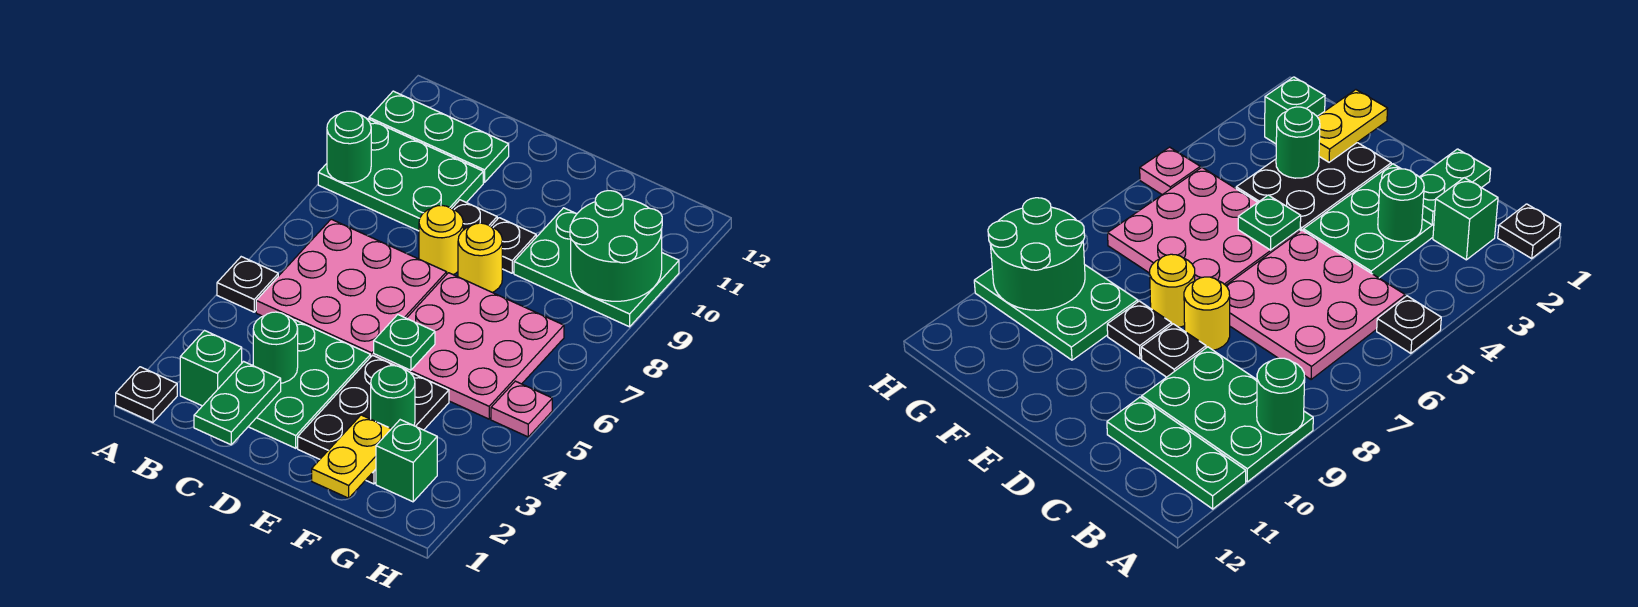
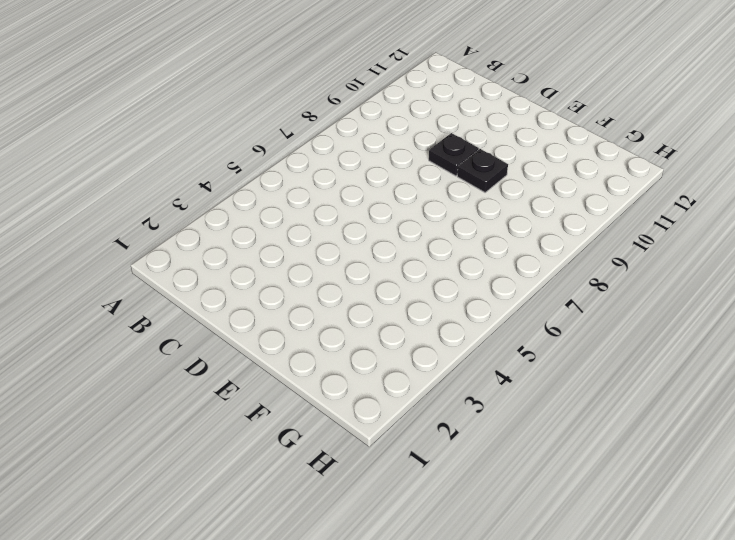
none -> black plate A1 level 1
none -> black plate A5 level 1
none -> green plate A9:C10 level 1

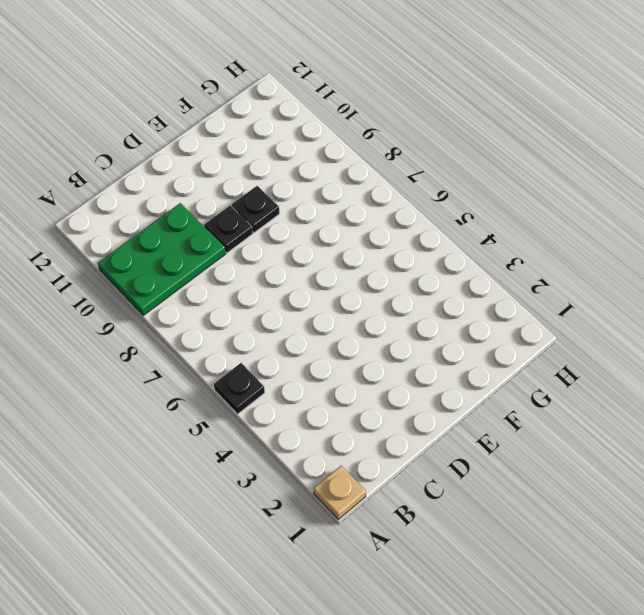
tan plate A1 level 1 -> black plate A1 level 1
none -> green plate A11:C11 level 1
none -> green brick B2 level 1
none -> pink plate B5:D7 level 1

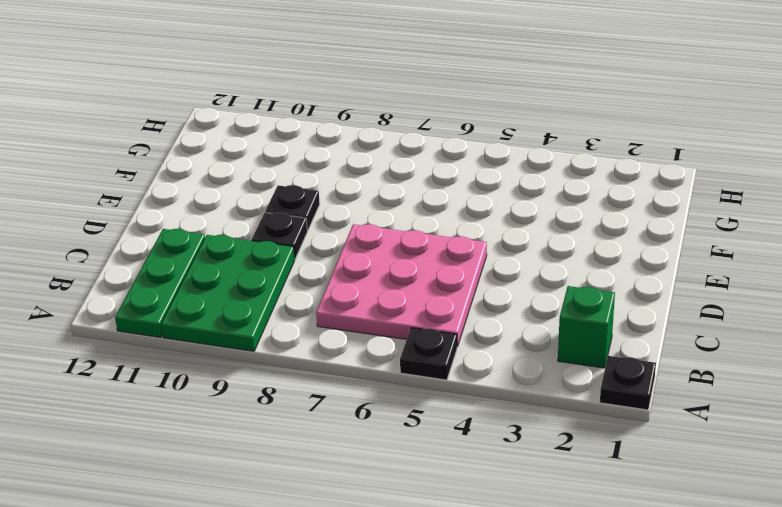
none -> green plate C2:D4 level 1
none -> yellow round brick D8 level 1
none -> black plate E2:F4 level 1

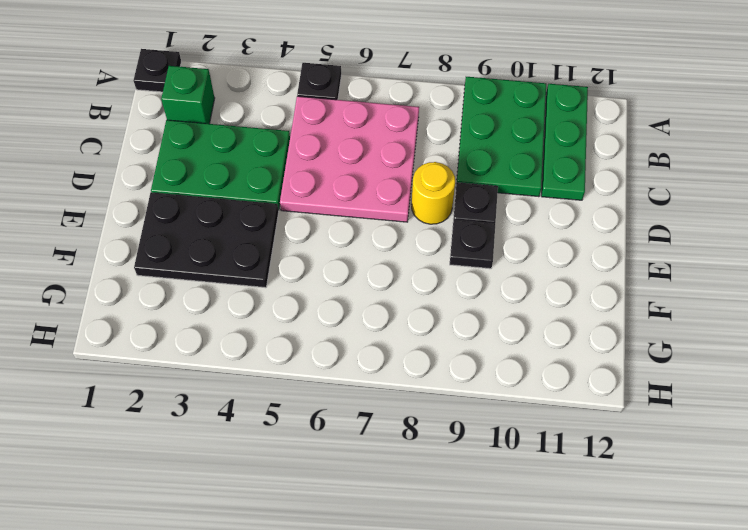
none -> pink plate E5:G7 level 1
none -> yellow round brick E8 level 1
none -> green plate F9:H10 level 1

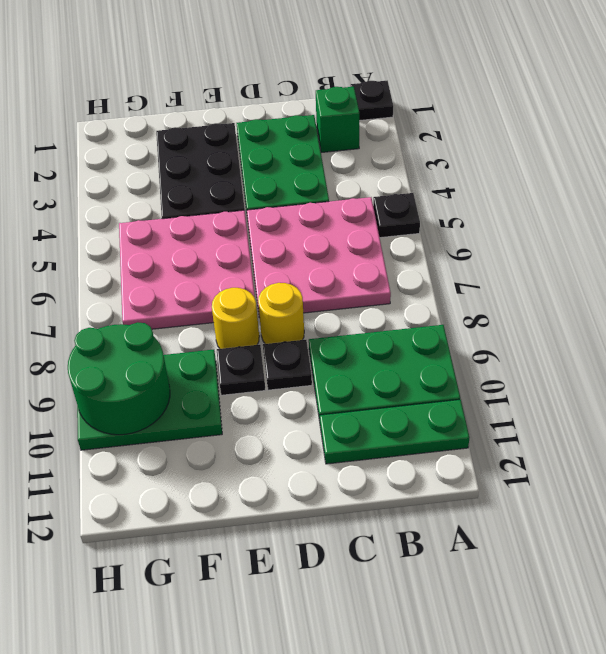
none -> green brick G2 level 1
none -> pink plate H5 level 1
none -> green round brick A9 level 2

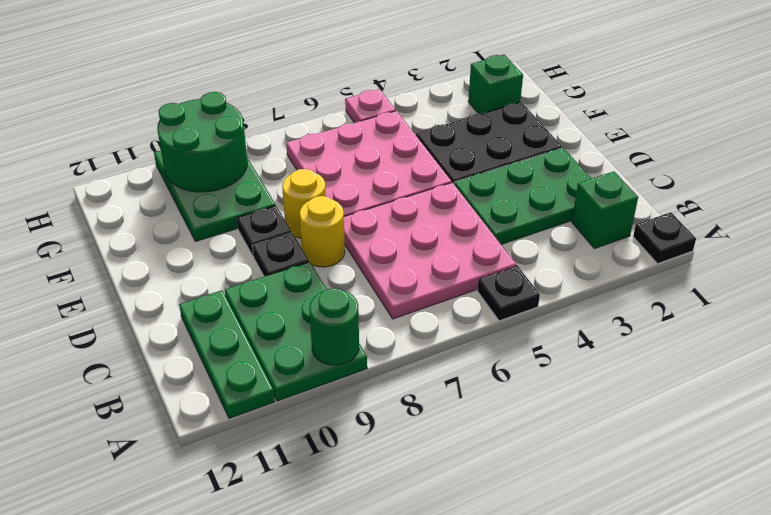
none -> green plate C1:C2 level 2
none -> green round brick C3 level 2
none -> green plate E5 level 2

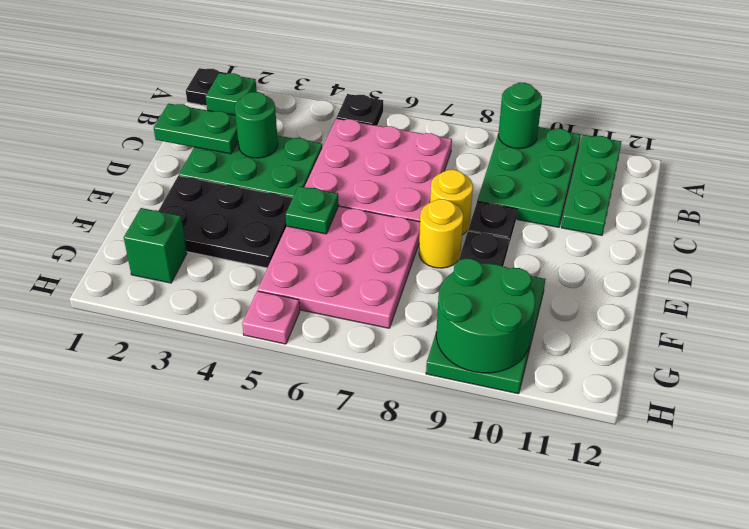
none -> yellow plate F1:F2 level 2
none -> green round brick F3 level 2

